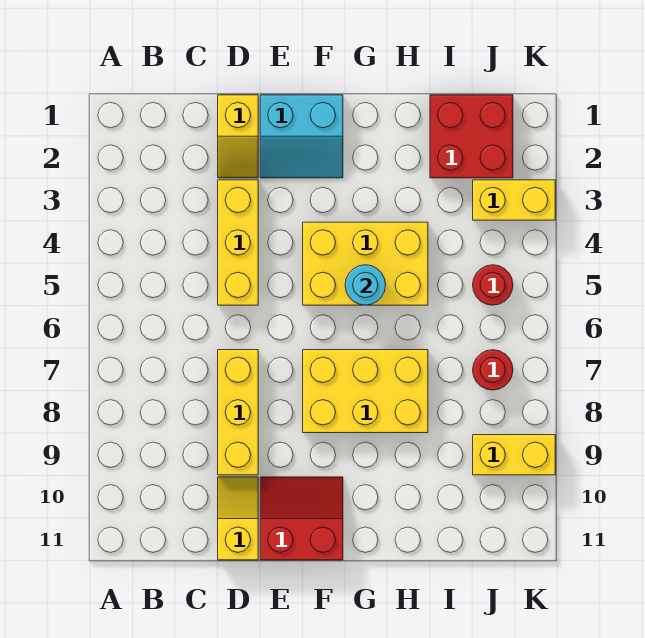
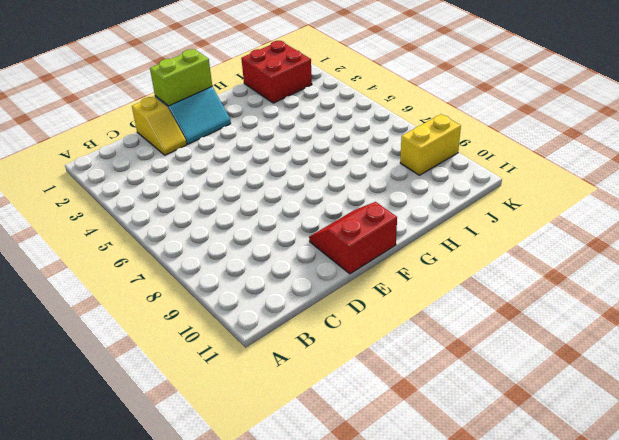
lime brick E1:F1 level 2 -> none
none -> yellow brick D3:D5 level 1
none -> yellow brick D7:D9 level 1
none -> yellow slope D10:D11 level 1 top 11

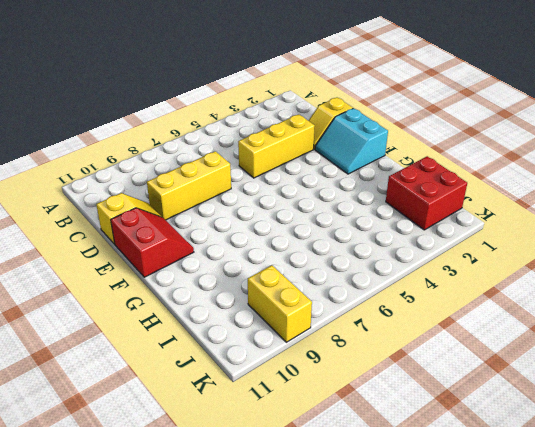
none -> yellow brick F4:H5 level 1
none -> yellow brick F7:H8 level 1
none -> yellow brick J3:K3 level 1

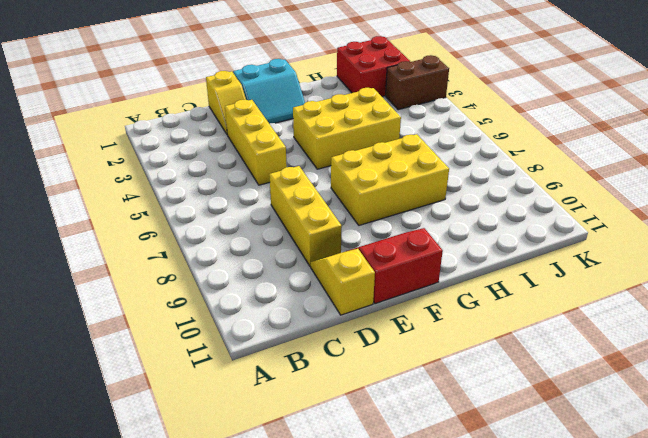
brown brick J3:K3 level 1 -> yellow brick J3:K3 level 1
none -> red round brick J5 level 1
none -> red round brick J7 level 1
none -> yellow brick J9:K9 level 1

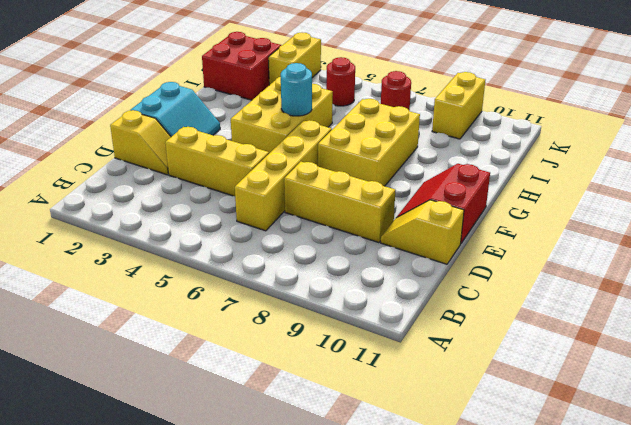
yellow brick C6:F6 level 1 -> none

